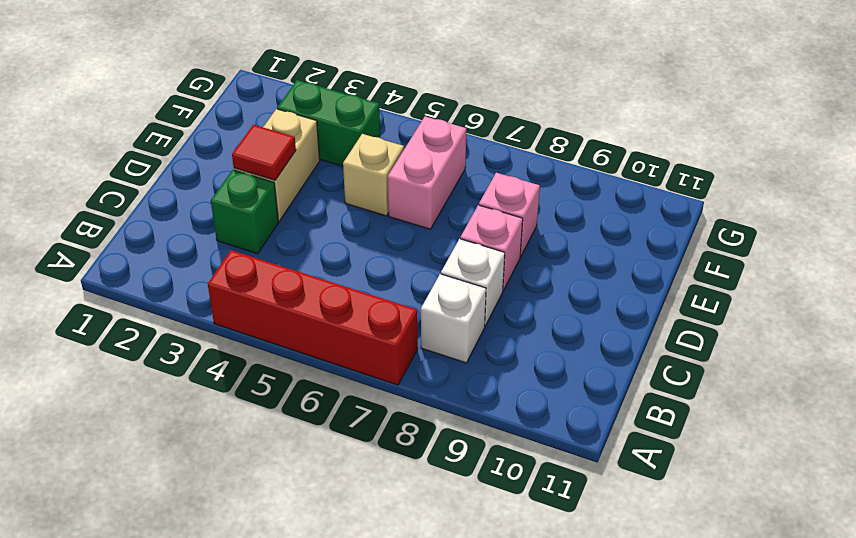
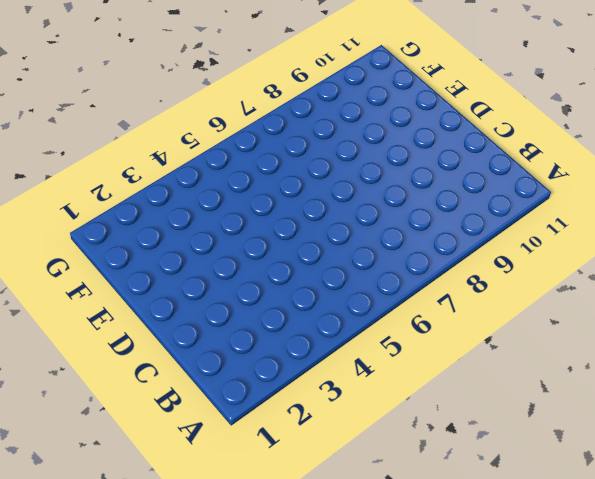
none -> red brick A4:A7 level 1
none -> white brick B8 level 1

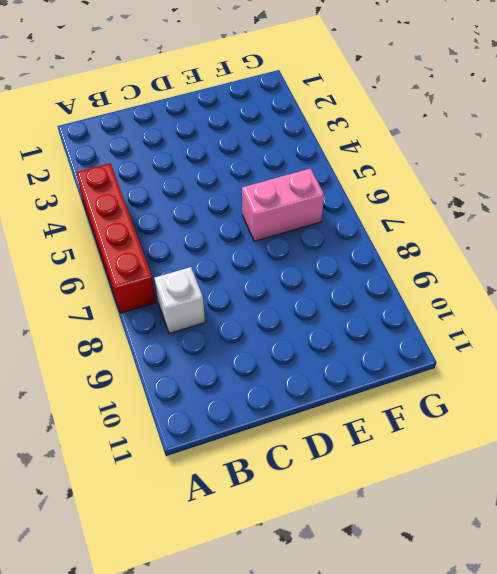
none -> green brick C3 level 1
none -> white brick C8 level 1

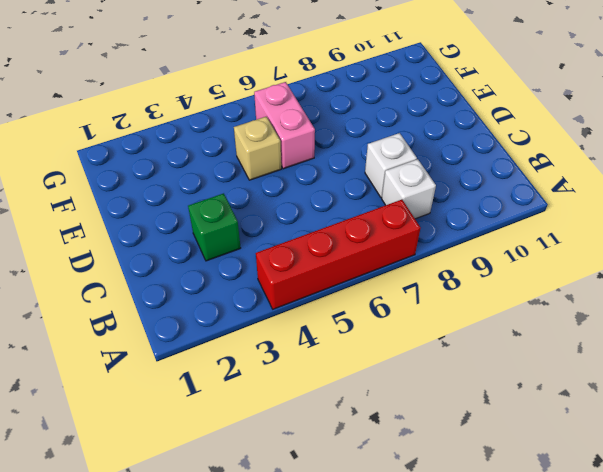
none -> tan brick D3:E3 level 1
none -> pink brick D8 level 1

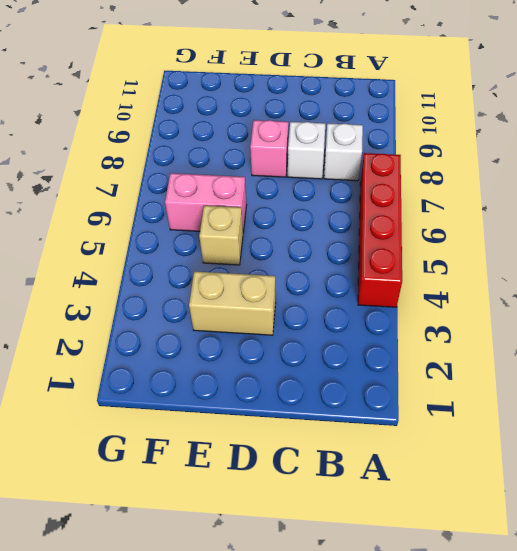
none -> green brick C3 level 1
none -> pink brick E8 level 1

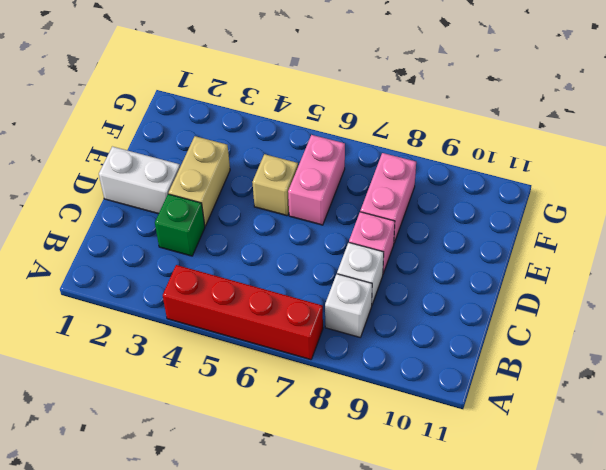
white brick D1:D2 level 1 -> none
pink brick E8:F8 level 1 -> pink brick E8 level 1
none -> green brick F3:F4 level 1
none -> red tile D3 level 2

